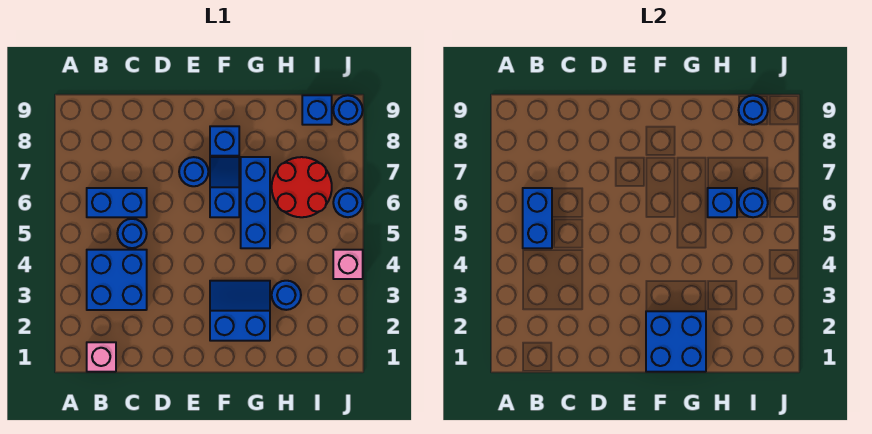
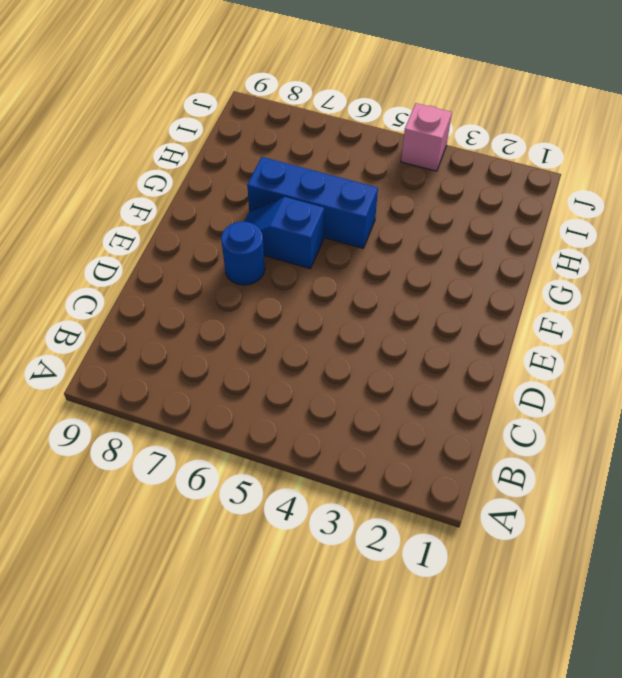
none -> pink brick B1 level 1
none -> blue brick B3:C4 level 1
none -> blue brick B6:C6 level 1

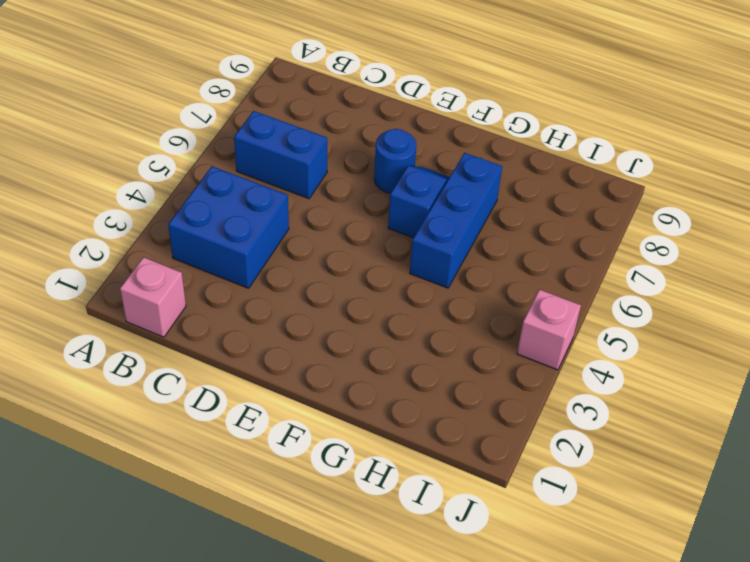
none -> blue round brick C5 level 1
none -> blue slope F2:G3 level 1 top 2
none -> blue brick F8 level 1

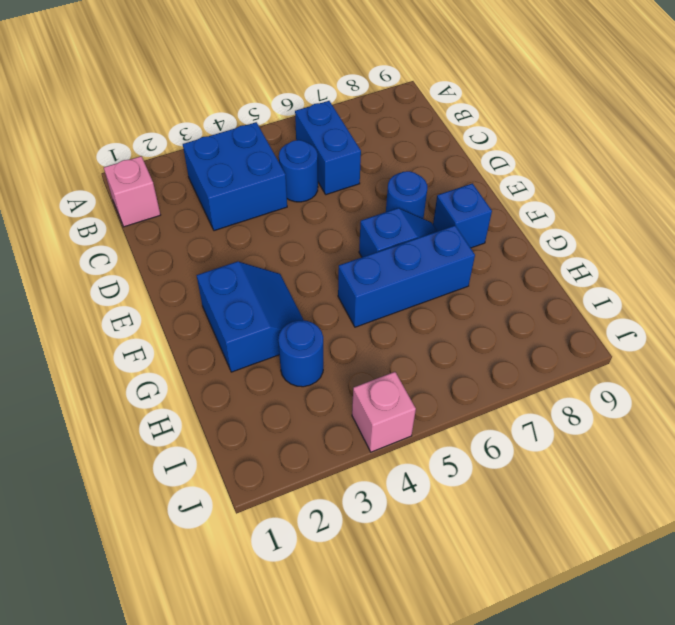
none -> red round brick H6:I7 level 1
none -> blue brick I9 level 1
none -> blue round brick J6 level 1

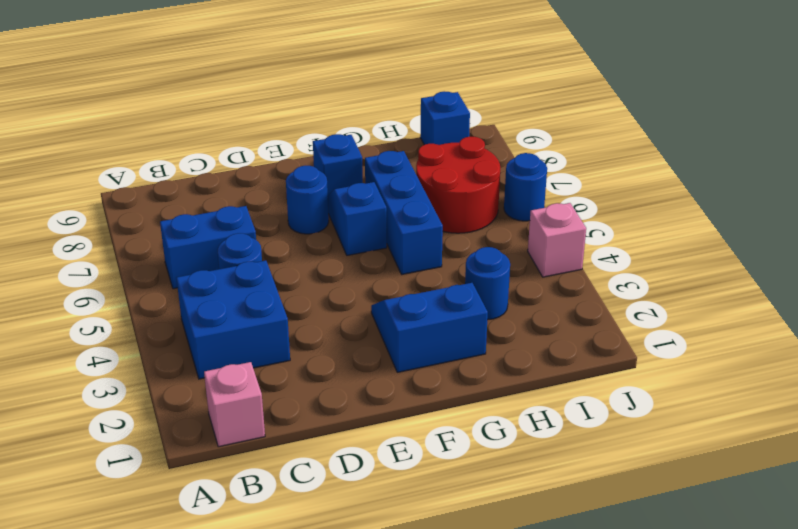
none -> blue round brick J9 level 1
none -> blue brick B5:B6 level 2
none -> blue brick F1:G2 level 2

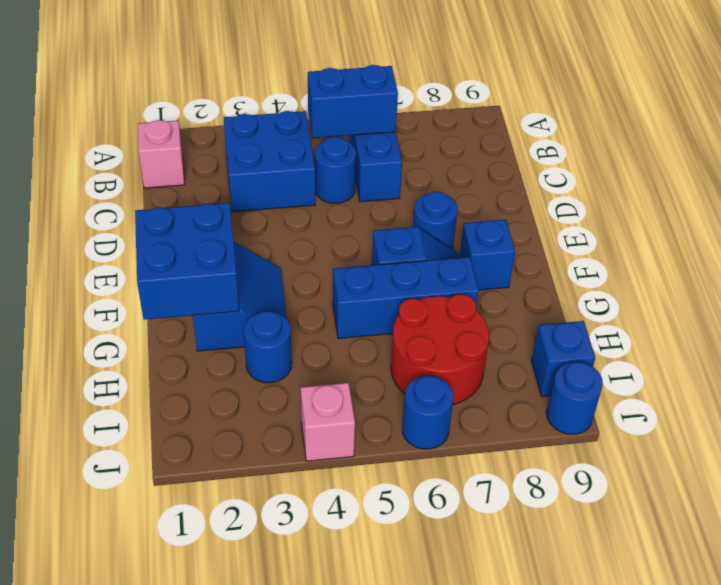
none -> blue brick H6 level 2
none -> blue round brick I6 level 2
none -> blue round brick I9 level 2

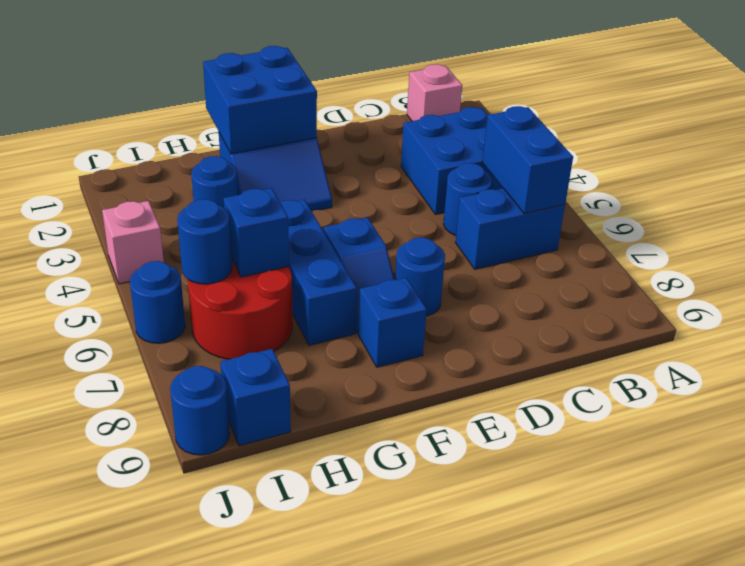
none -> blue round brick I9 level 2

